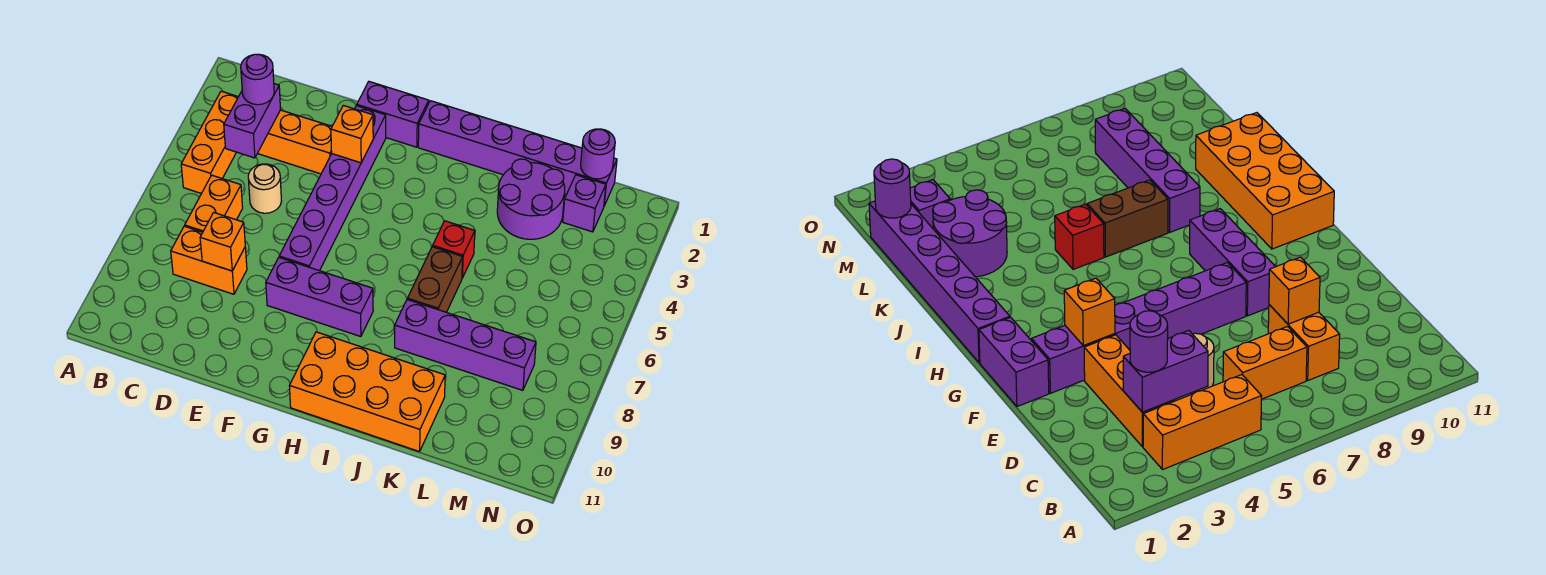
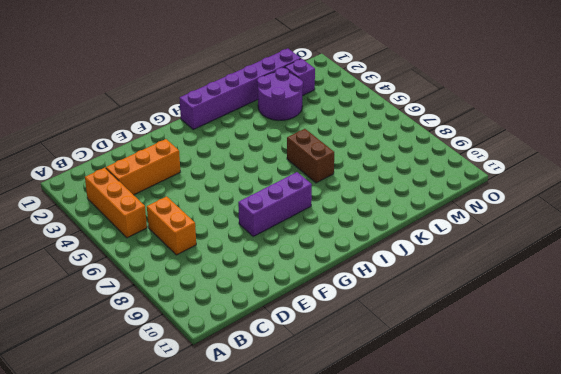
none -> orange brick C8:D8 level 1
none -> tan round brick D5 level 1
none -> purple brick F1:G1 level 1

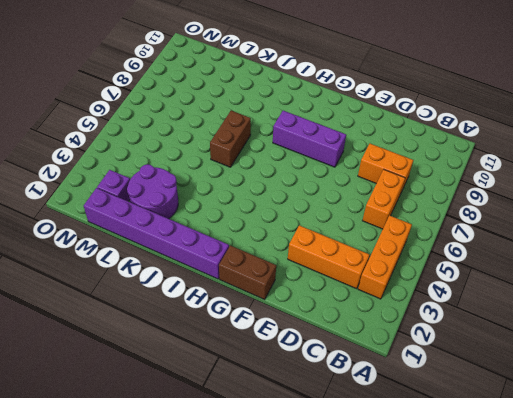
brown brick F1:G1 level 1 -> purple brick F1:G1 level 1
none -> tan round brick D5 level 1
none -> purple brick F2:F7 level 1
none -> orange brick H10:K11 level 1

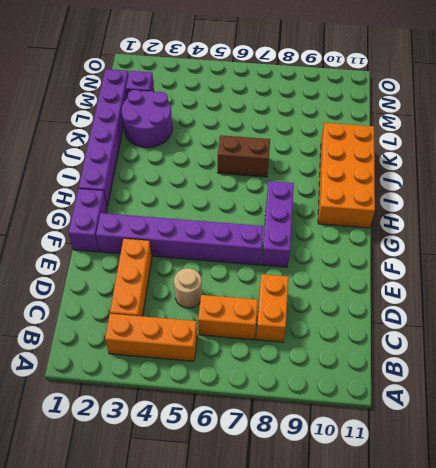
none -> red brick J5 level 1
none -> purple brick J8:M8 level 1
none -> purple brick C3:C4 level 2

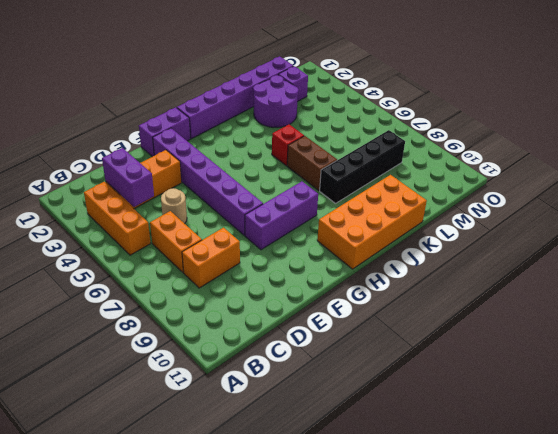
black brick J8:M8 level 1 -> purple brick J8:M8 level 1
none -> orange brick D8 level 2
none -> orange brick F3 level 2
none -> purple round brick M1 level 2

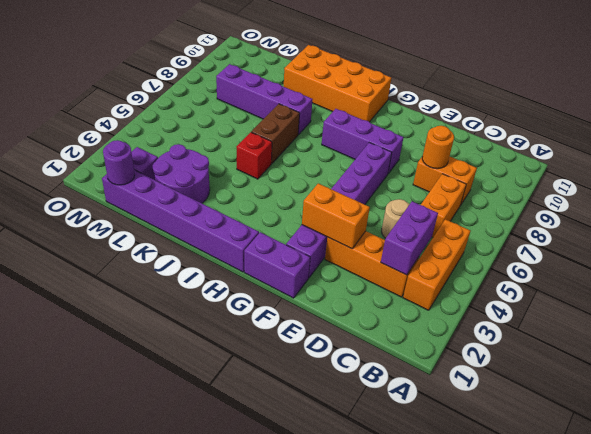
orange round brick D8 level 2 -> orange brick D8 level 2
orange brick E3:F3 level 2 -> orange brick F3 level 2
none -> purple round brick C3 level 3

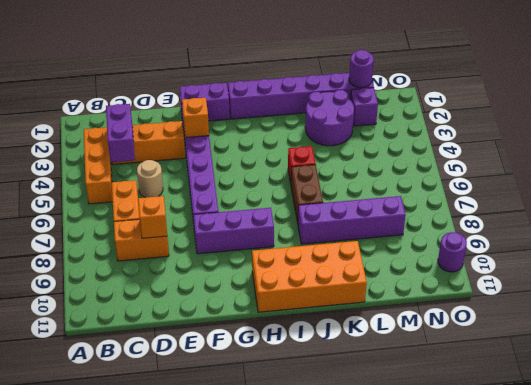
purple round brick O10 level 1 -> purple round brick C3 level 3

